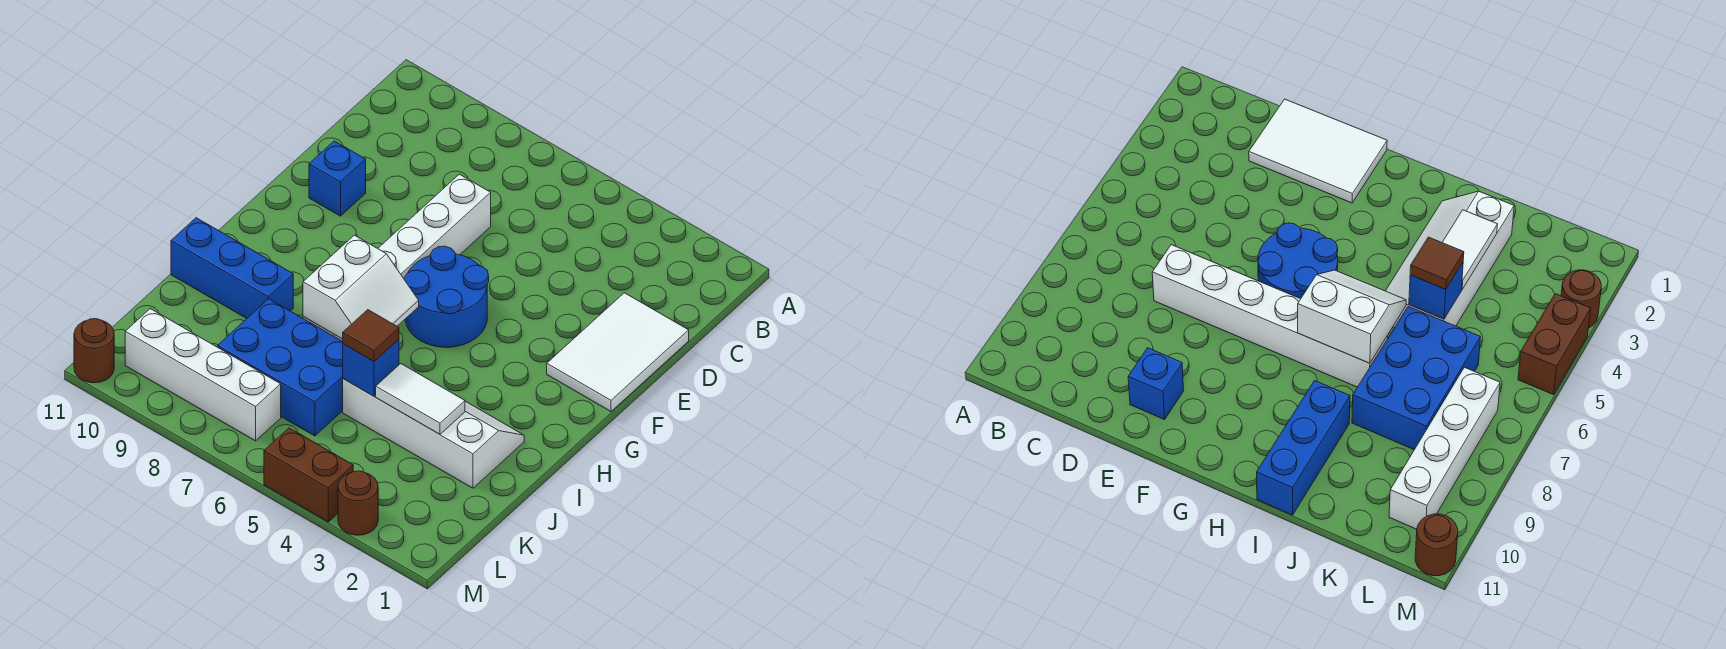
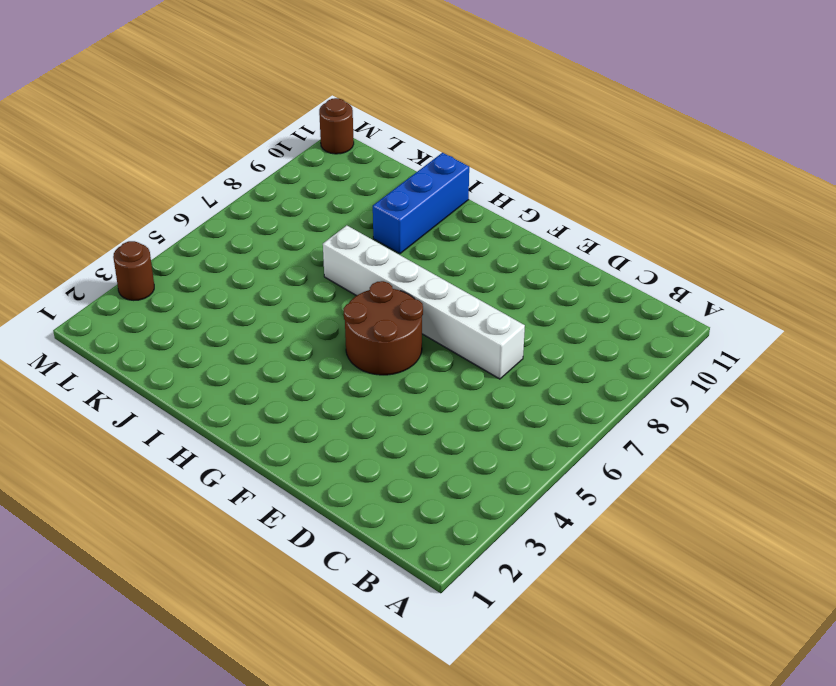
brown round brick F5:G6 level 1 -> blue round brick F5:G6 level 1
none -> white tile D1:F2 level 1
none -> blue brick E10 level 1
none -> white slope I2:J5 level 1 top J

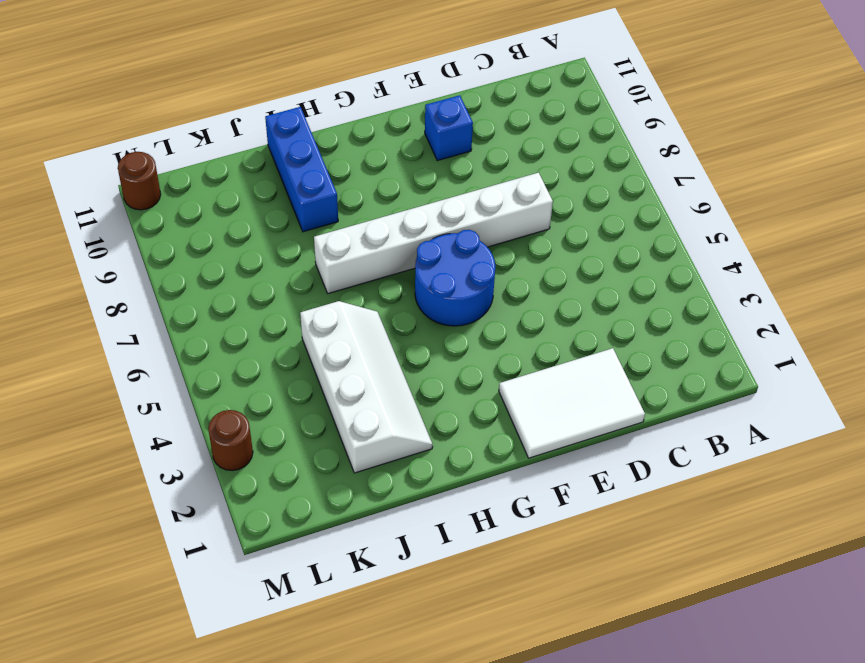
none -> blue brick J6:K8 level 1
none -> white brick L7:L10 level 1
none -> brown brick M4:M5 level 1

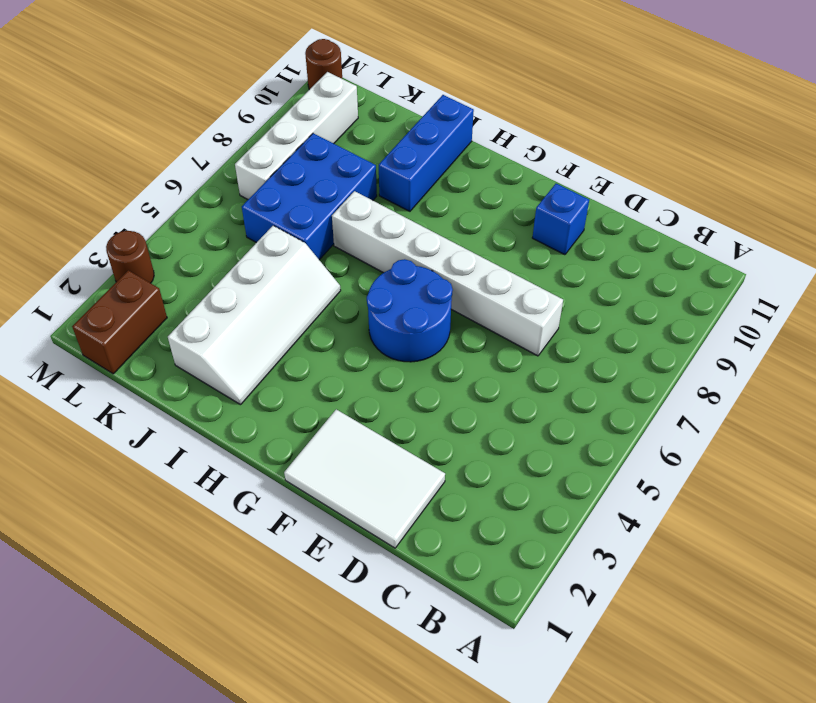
brown brick L1:L2 level 1 -> brown brick M4:M5 level 1
none -> white slope H6:I7 level 2 top 7
none -> white tile J3:J4 level 2
none -> blue brick J5 level 2

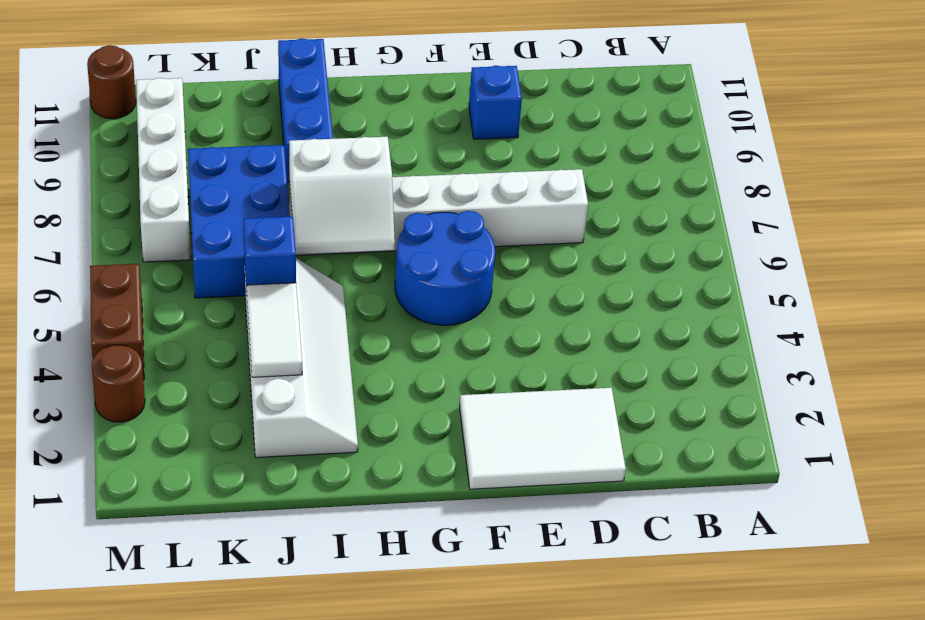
none -> brown tile J5 level 3

